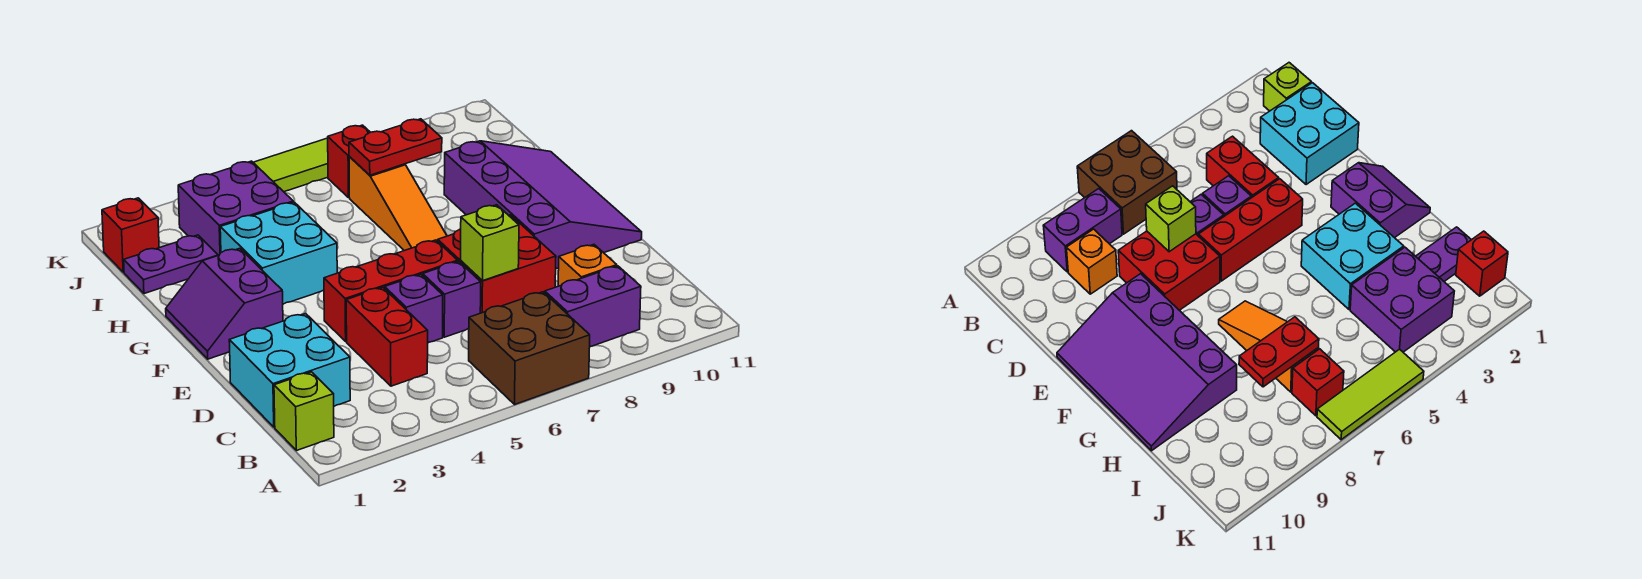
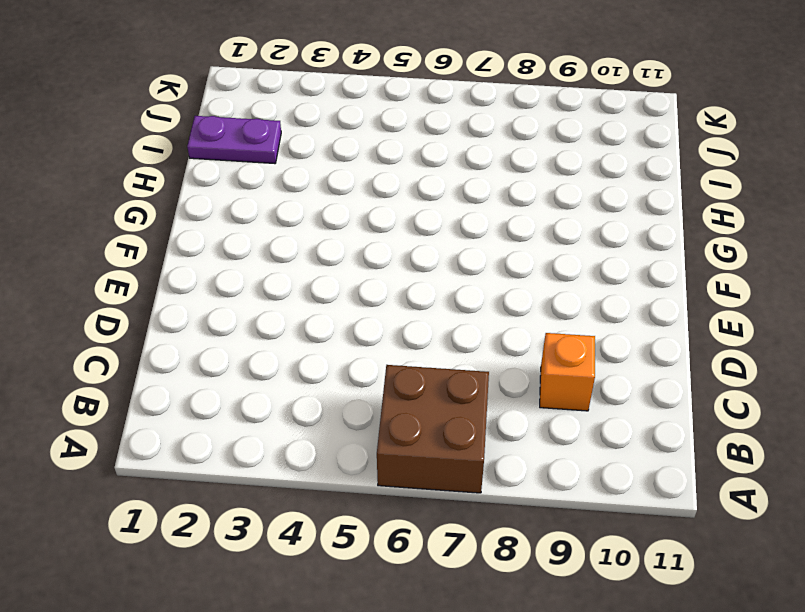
none -> lime brick B1 level 1
none -> purple brick B8:B9 level 1
none -> cyan brick C1:D2 level 1

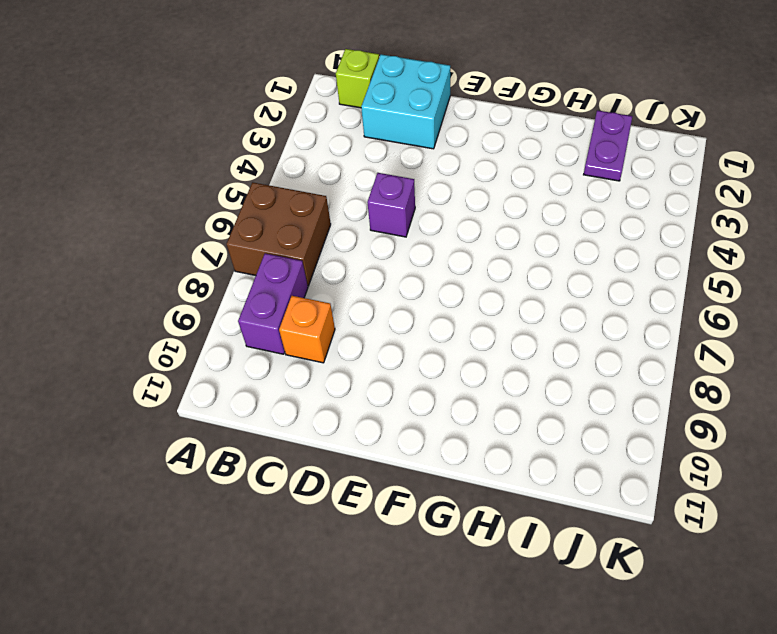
none -> red brick C4:D4 level 1
none -> purple brick D6 level 1
none -> red brick D7:E8 level 1

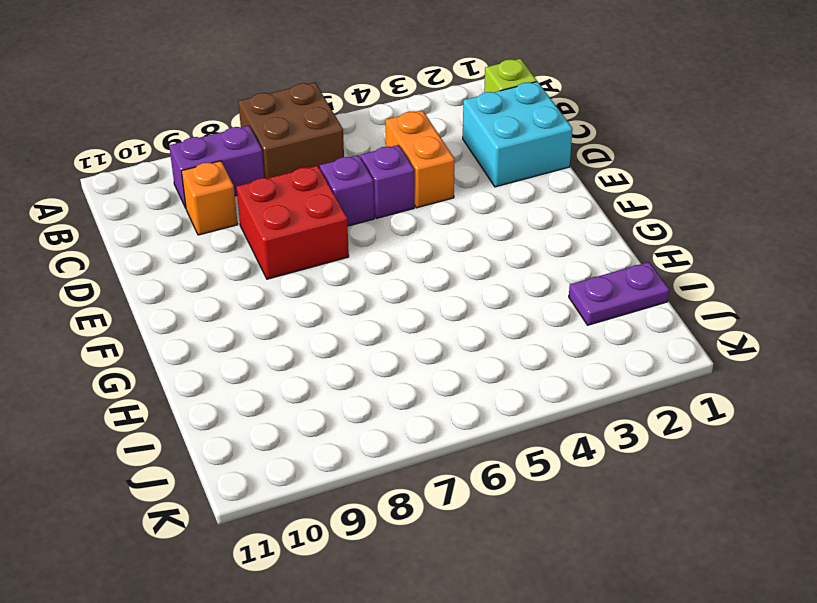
orange brick C4:D4 level 1 -> red brick C4:D4 level 1
none -> red brick E4:E6 level 1
none -> purple slope E9:H11 level 1 top 9
none -> purple slope F1:G2 level 1 top 2

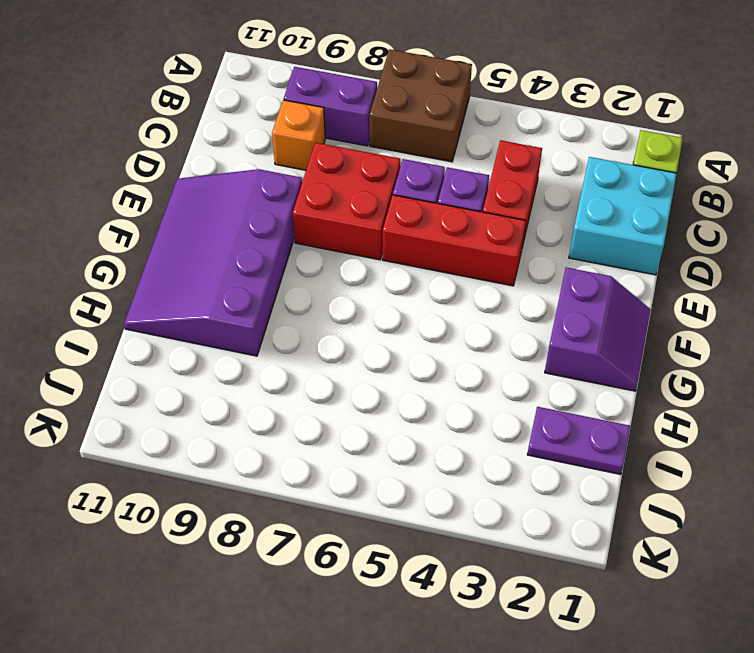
none -> cyan brick G3:H4 level 1
none -> orange slope G7:I7 level 1 top I
none -> purple brick I3:J4 level 1

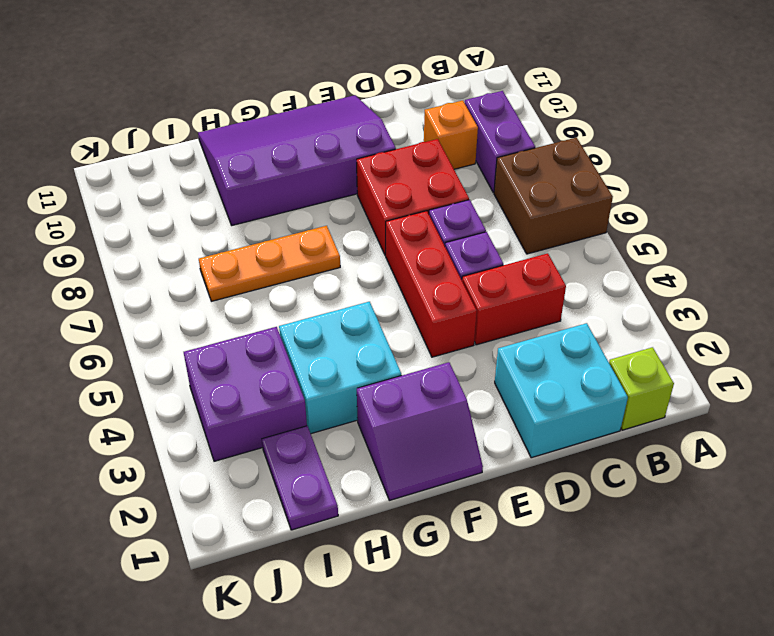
orange plate G7:I7 level 1 -> orange slope G7:I7 level 1 top I
none -> red brick J1 level 1
none -> red brick J7 level 1
none -> lime tile K5:K7 level 1

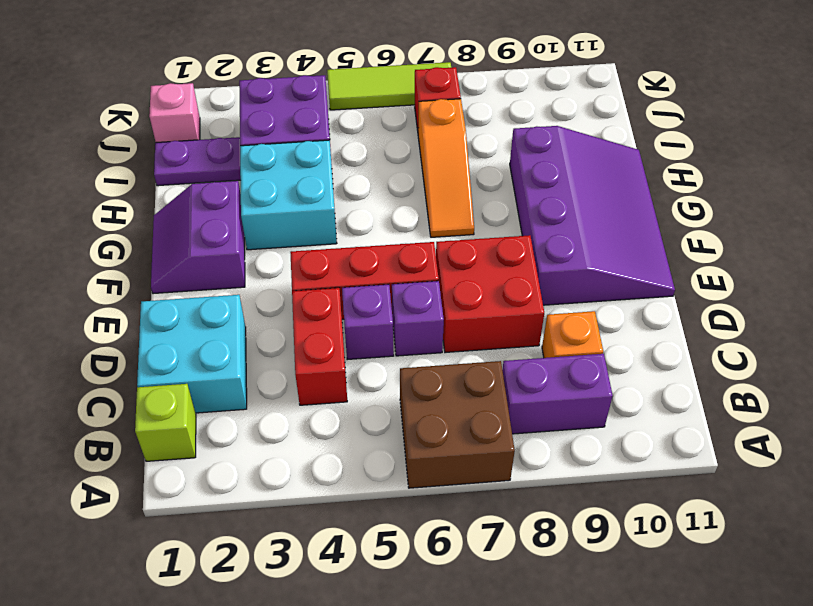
pink brick J1 level 1 -> red brick J1 level 1
none -> lime brick D7 level 2
none -> red plate I7:I8 level 2

